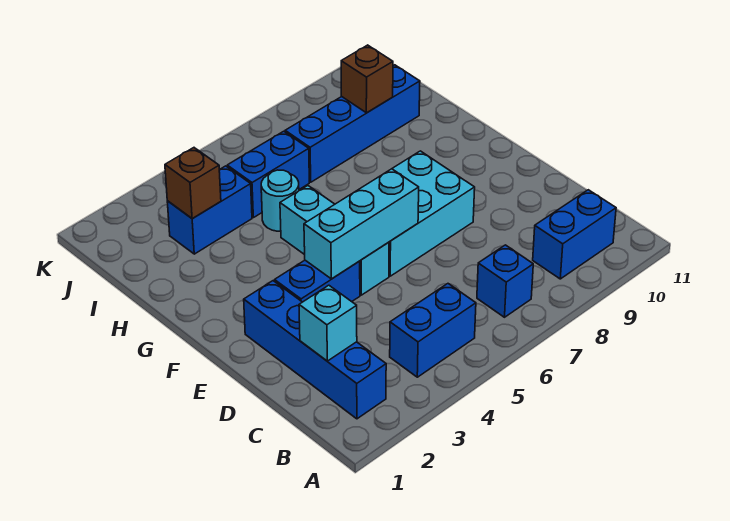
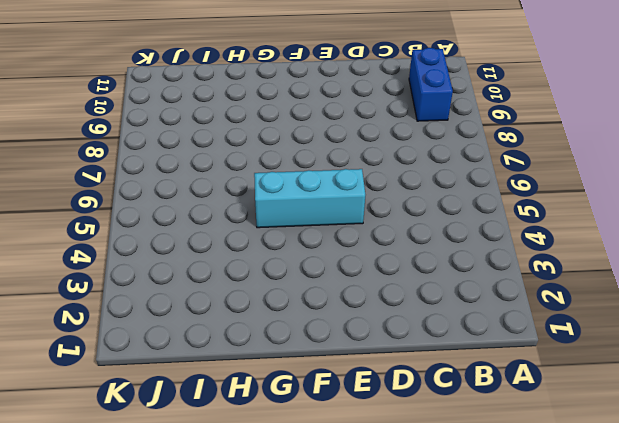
none -> blue brick B2:E2 level 1
none -> blue brick B4:B5 level 1
none -> blue brick B7 level 1

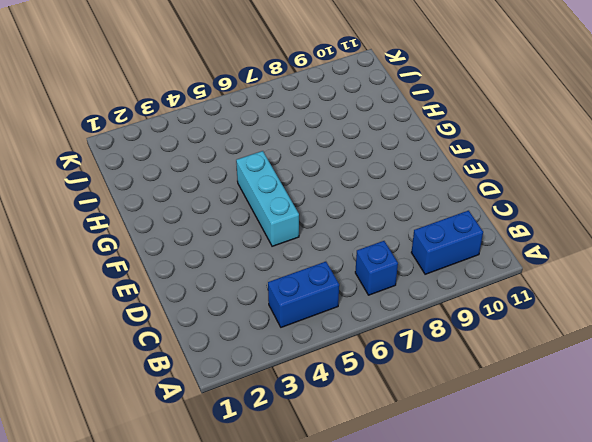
none -> blue brick B2:E2 level 1
none -> blue brick E3:E4 level 1
none -> cyan brick E6:F8 level 1

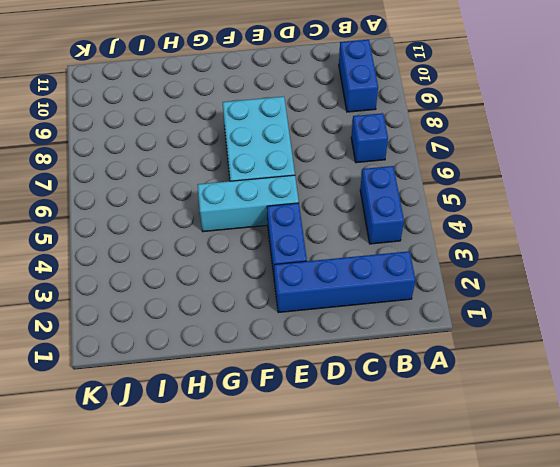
none -> cyan round brick H5 level 1
none -> blue brick I3:I4 level 1
none -> blue brick I5:I6 level 1

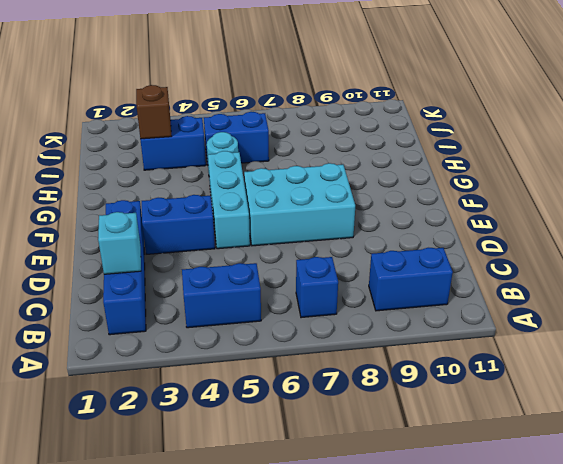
none -> blue brick I7:I10 level 1
none -> cyan brick E4:E6 level 2
none -> brown brick I9 level 2

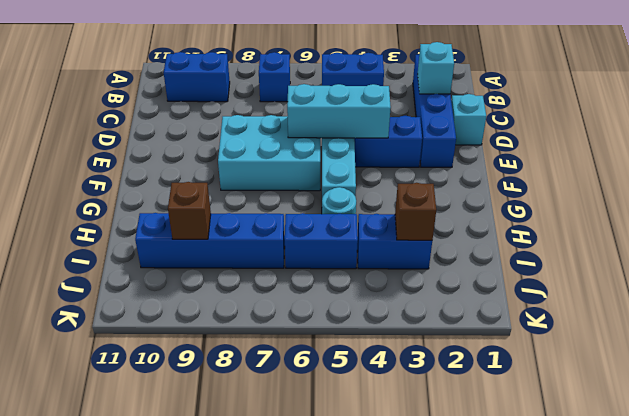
cyan brick D1 level 1 -> none

